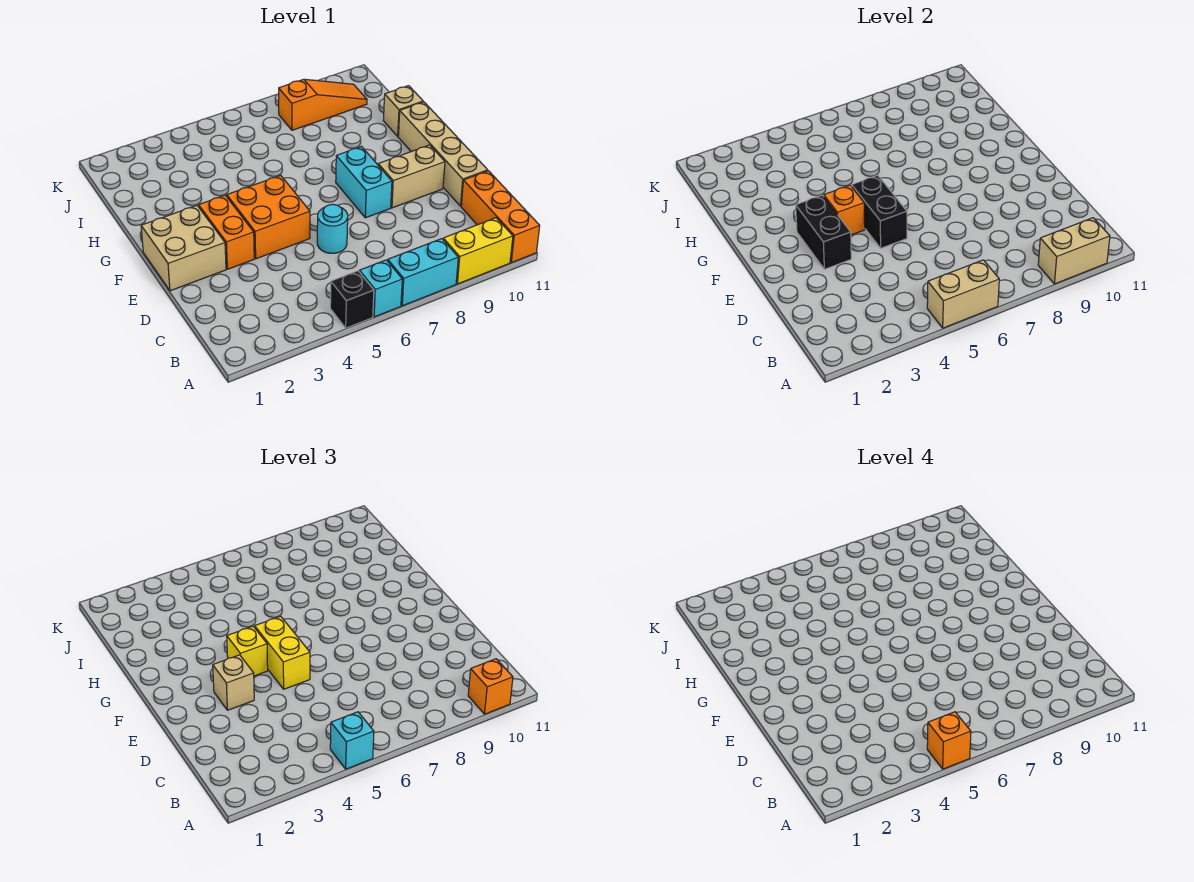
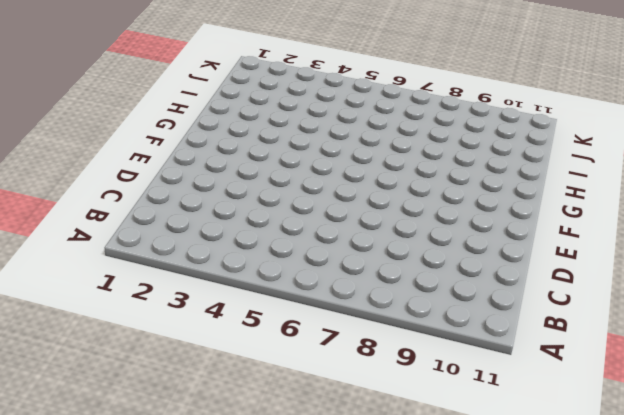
none -> black brick A5 level 1
none -> cyan brick A6 level 1
none -> cyan brick A7:A8 level 1

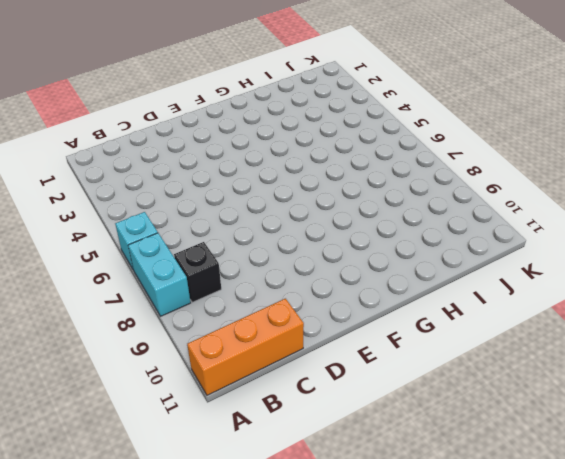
black brick B8 level 1 -> black brick A5 level 1
none -> yellow brick A9:A10 level 1
none -> cyan round brick D6 level 1
none -> tan brick D11:G11 level 1

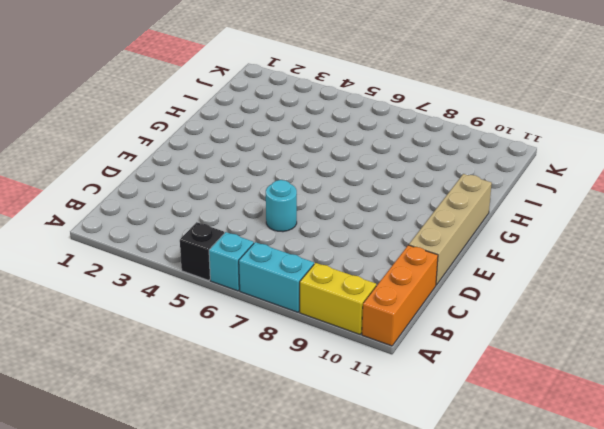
none -> tan brick E1:F2 level 1
none -> orange brick E3:F3 level 1
none -> orange brick E4:F5 level 1

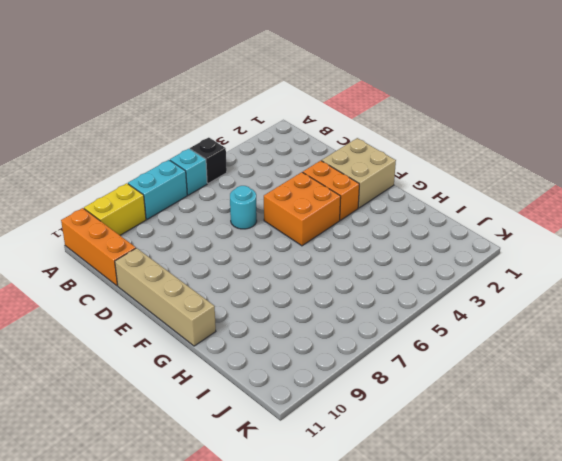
none -> cyan brick E8:F8 level 1
none -> tan brick E9:E10 level 1
none -> tan brick H11 level 1

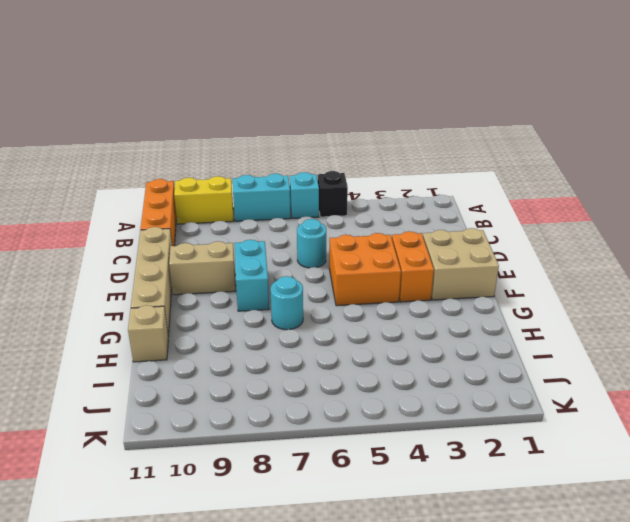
cyan round brick G7 level 1 -> none
none -> orange slope J8:J10 level 1 top 8
none -> tan brick A5:A6 level 2
none -> tan brick A9:A10 level 2

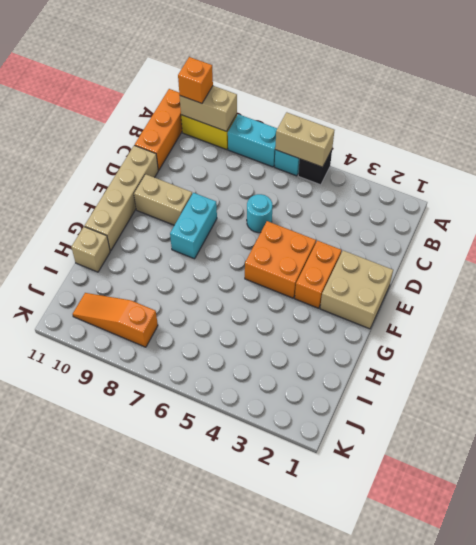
none -> black brick E3:F3 level 2
none -> black brick E5:F5 level 2
none -> orange brick F4 level 2

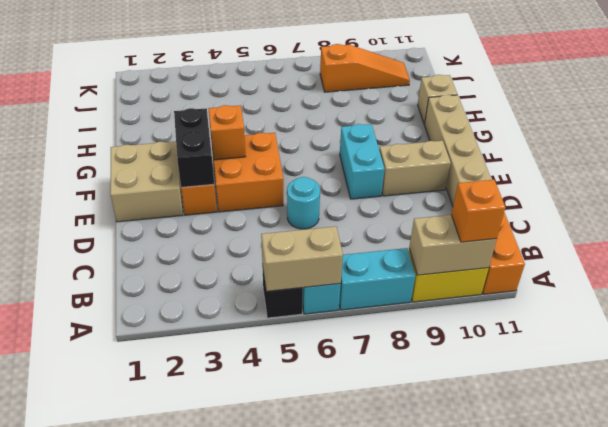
none -> black brick E5:F5 level 2
none -> cyan brick A5 level 3
none -> tan brick E3 level 3

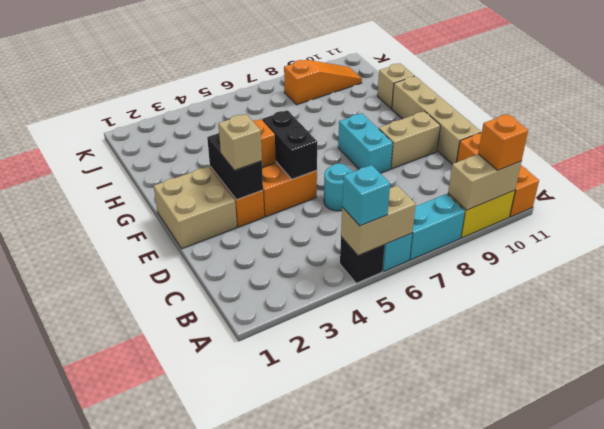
none -> yellow brick E5:F5 level 3
none -> yellow brick F4 level 3
none -> orange brick A5 level 4

